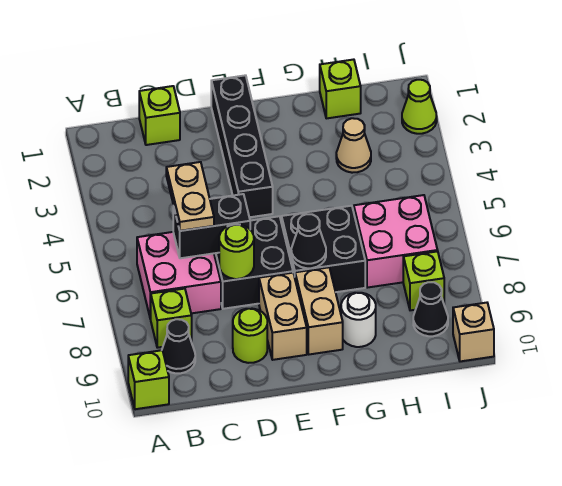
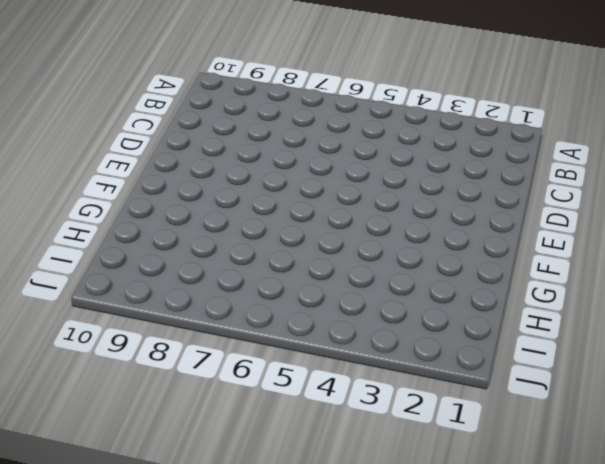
none -> lime brick A10 level 1
none -> pink brick B6:C7 level 1
none -> lime brick B8 level 1

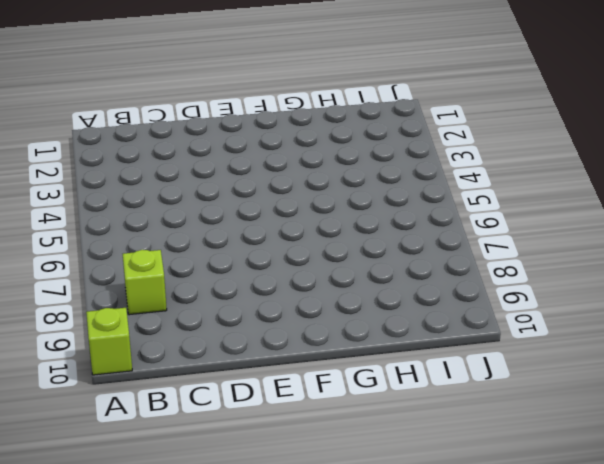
none -> pink brick B6:C7 level 1
none -> black cone B9 level 1
none -> lime brick C1 level 1

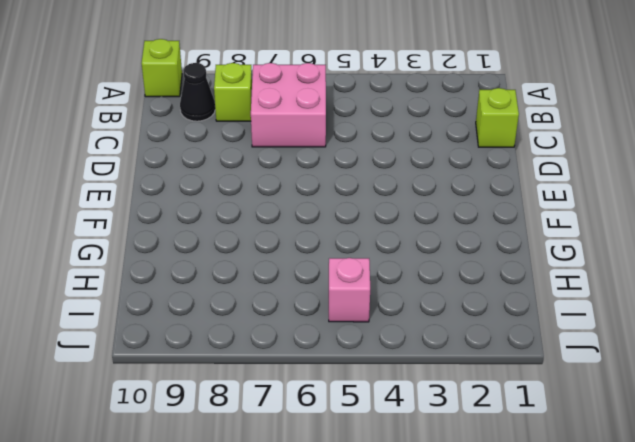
pink brick I5 level 1 -> none
none -> black brick D6:E7 level 1
none -> lime round brick D9 level 1
none -> black brick E1:E4 level 1

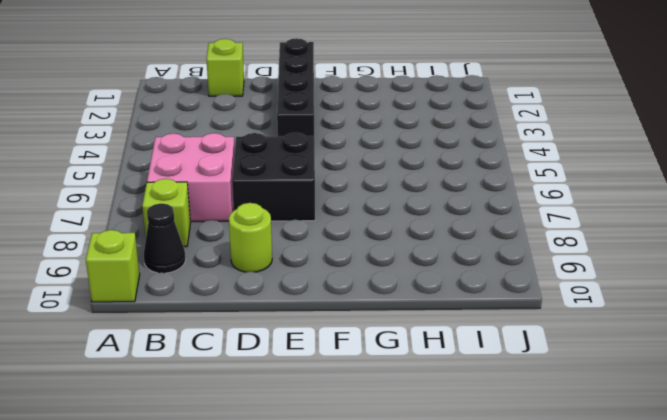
none -> tan brick E8:E9 level 1
none -> black brick F6:G7 level 1
none -> tan brick F8:F9 level 1

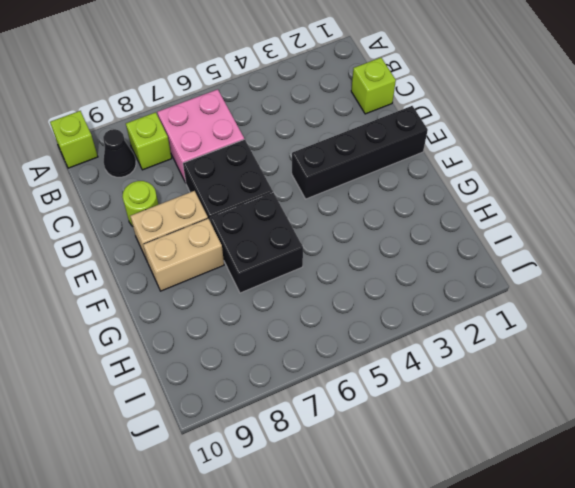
none -> white round brick G9 level 1
none -> lime brick H1 level 1
none -> tan cone H3 level 1

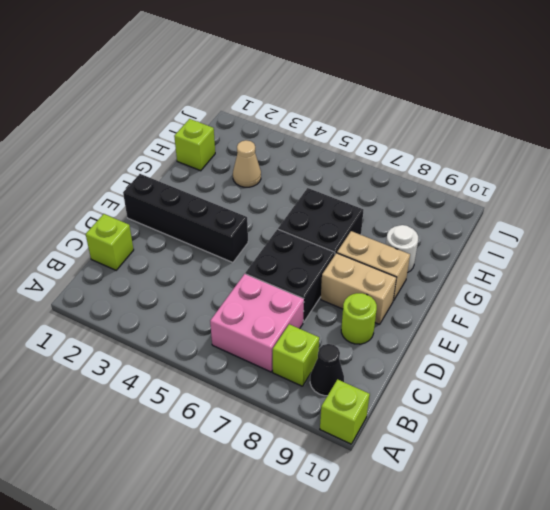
none -> pink brick H6:I7 level 1
none -> lime brick I8 level 1
none -> black cone I9 level 1

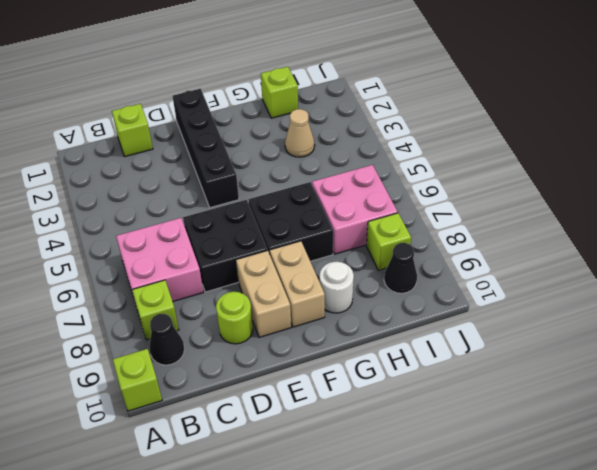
none -> lime cone J2 level 1
none -> tan brick J10 level 1
none -> black brick C6:D6 level 2

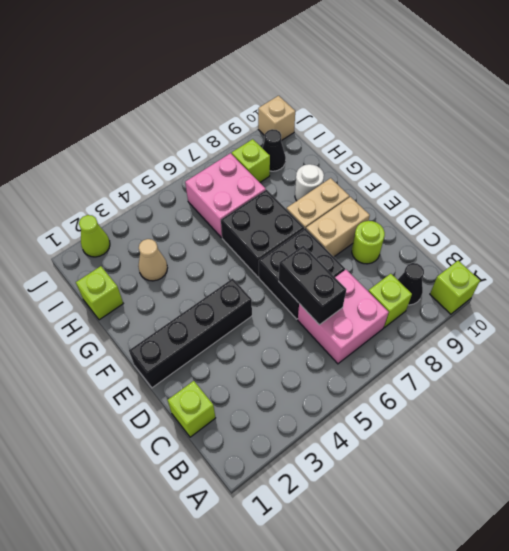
none -> lime round brick D7 level 2
none -> black cone F7 level 2
none -> tan plate C5:C6 level 3

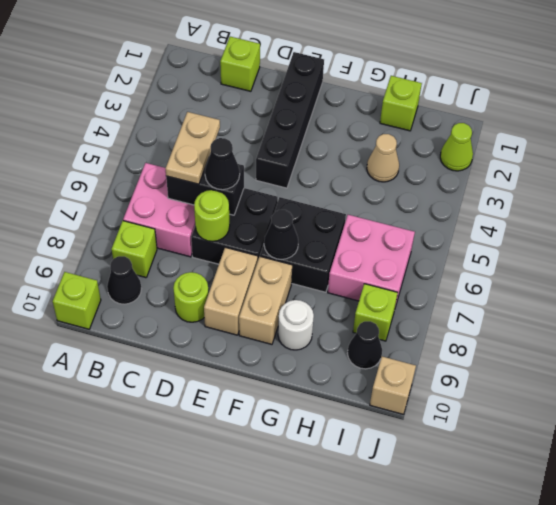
black cone D6 level 3 -> none

